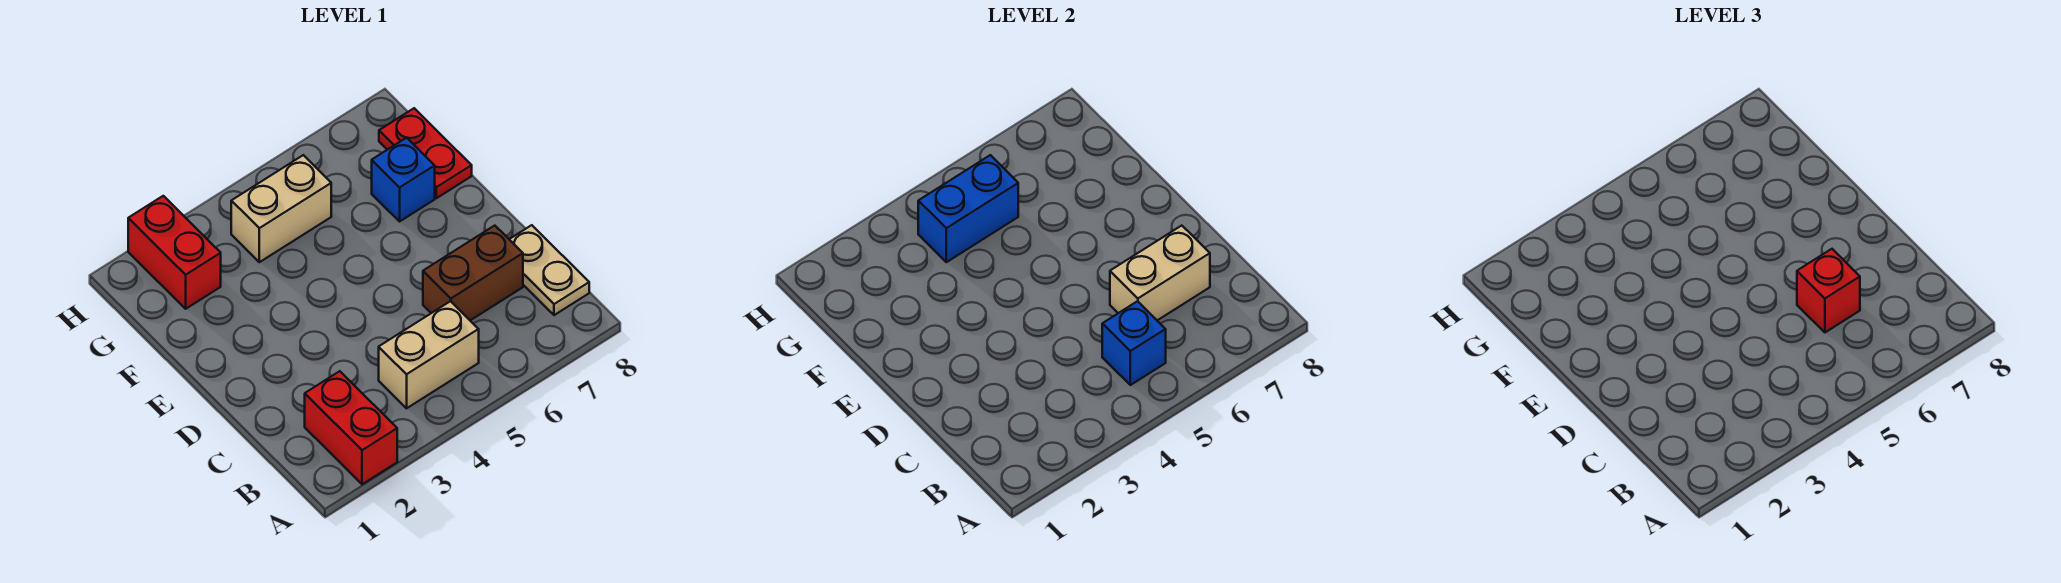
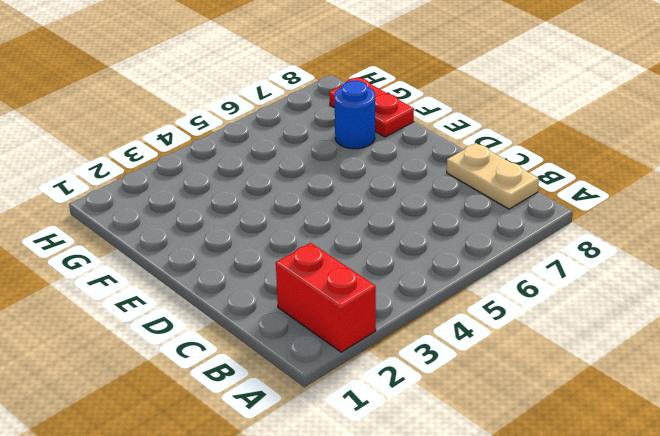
blue round brick F7 level 1 -> blue brick F7 level 1
none -> tan brick B4:B5 level 1
none -> brown brick C6:C7 level 1
none -> red brick G2:H2 level 1

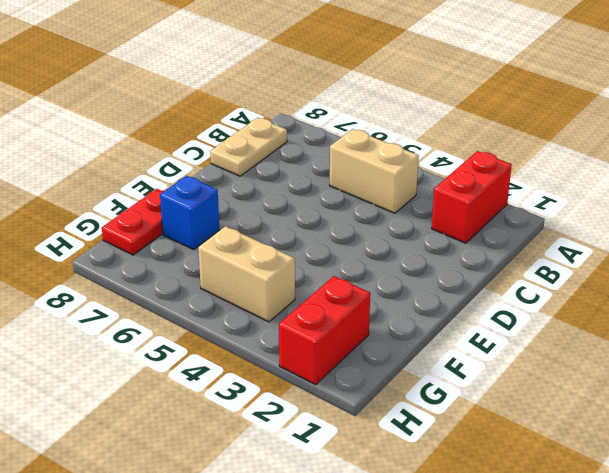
none -> brown brick C6:C7 level 1
none -> blue brick B5 level 2
none -> tan brick C6:C7 level 2

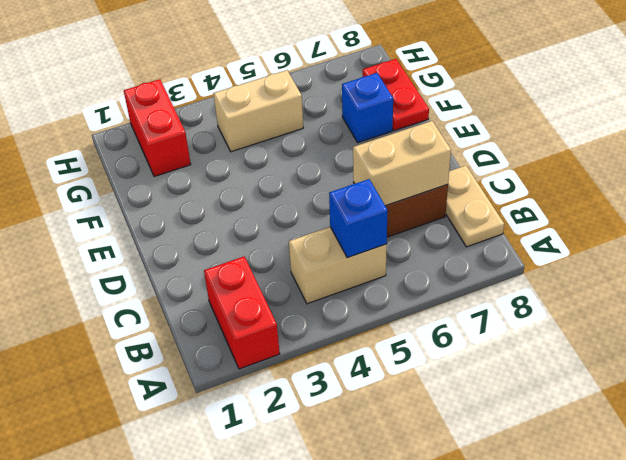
none -> blue brick G4:G5 level 2
none -> red brick C6 level 3

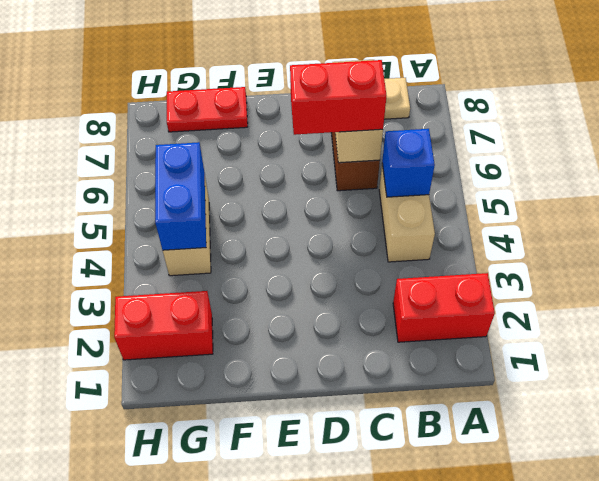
red brick C6:D6 level 3 -> red brick C6 level 3
none -> blue brick F7 level 1

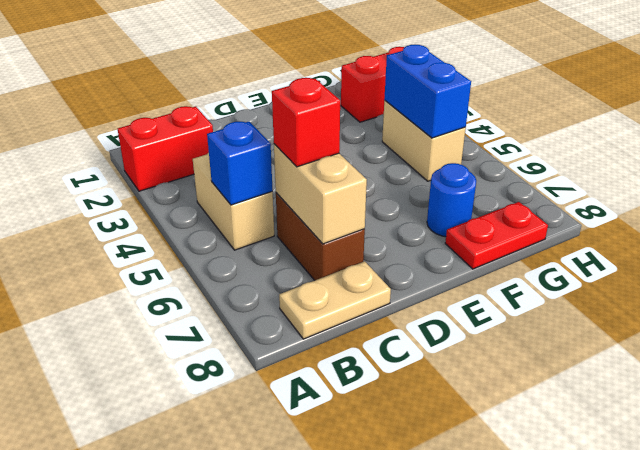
blue round brick F7 level 1 -> blue brick F7 level 1

